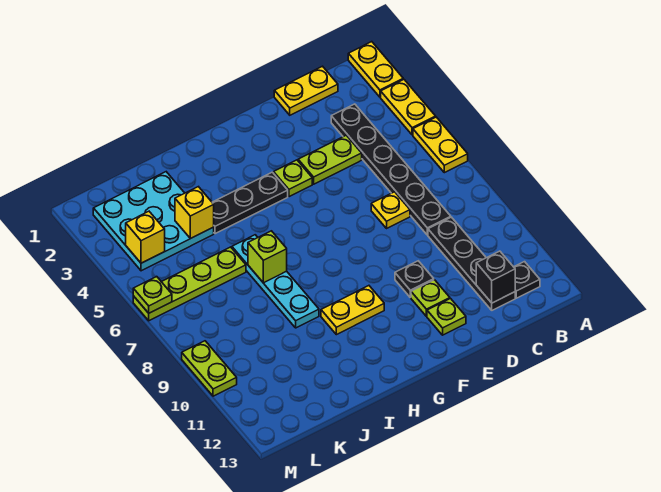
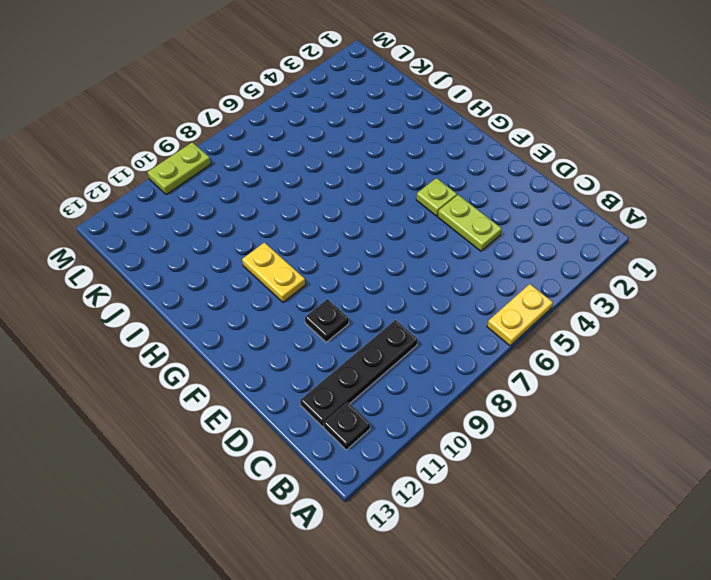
none -> yellow plate A1:A2 level 1
none -> yellow plate A3:A4 level 1
none -> yellow plate C1:D1 level 1

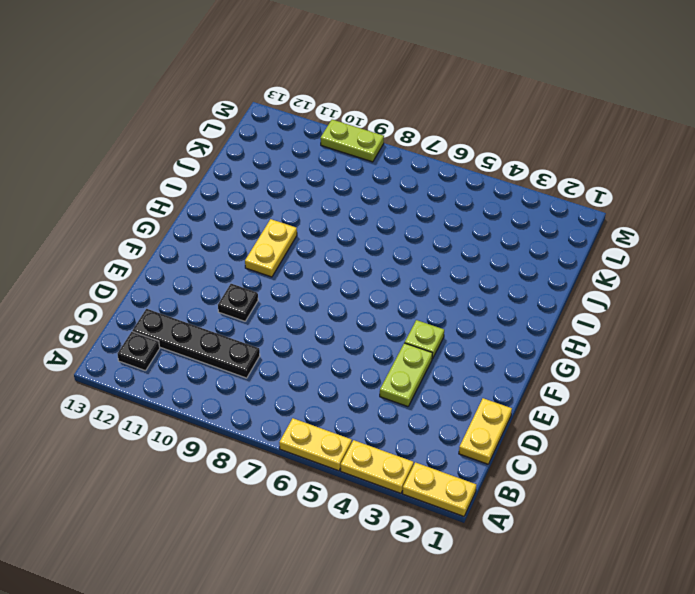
none -> black plate C3:C8 level 1
none -> yellow plate D7 level 1
none -> lime plate E11 level 1

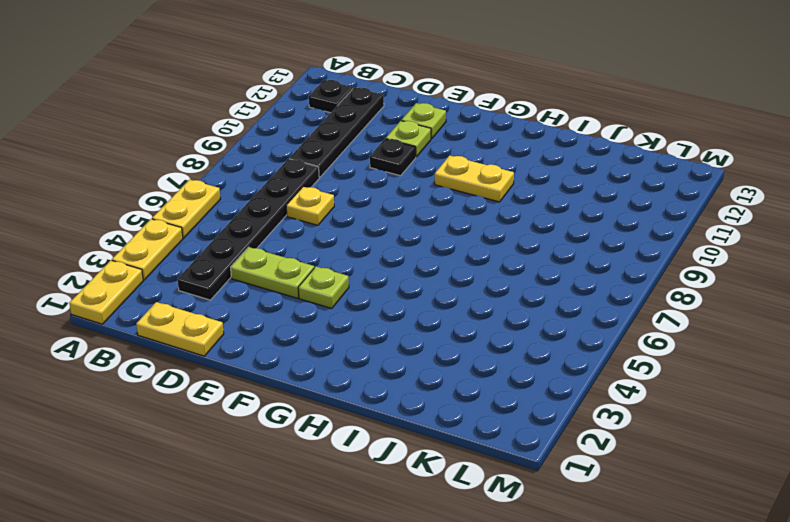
none -> black plate G4:I4 level 1
none -> cyan plate I6:I9 level 1
none -> cyan plate J2:L4 level 1

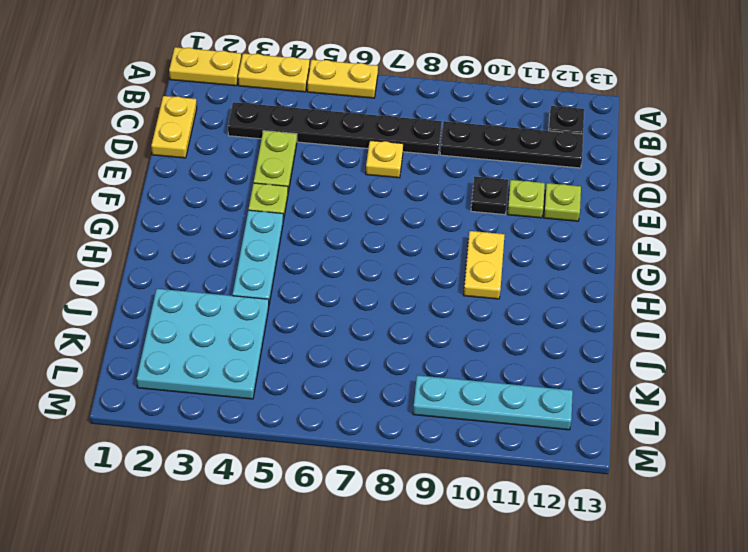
cyan plate G4:I4 level 1 -> black plate G4:I4 level 1
cyan plate L9:L12 level 1 -> cyan plate I6:I9 level 1
none -> lime plate J6:M6 level 1
none -> lime plate M9:M10 level 1
none -> black brick C12 level 2

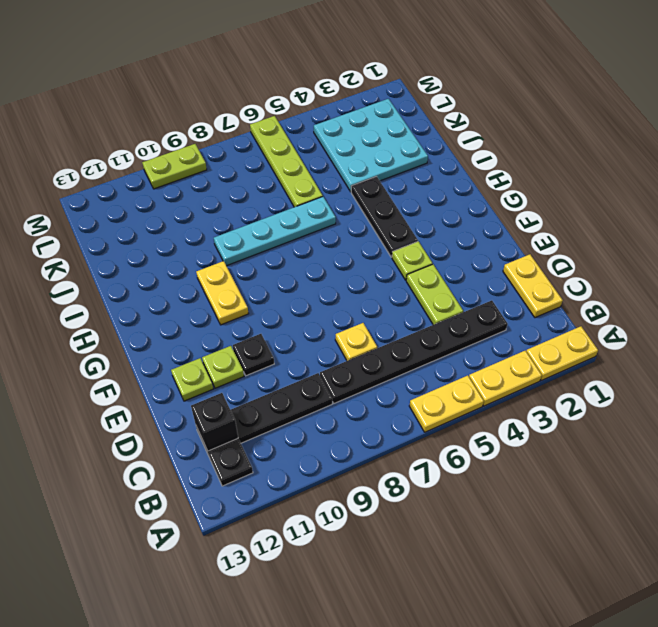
none -> lime brick I7 level 2
none -> yellow brick J4 level 2
none -> yellow brick L4 level 2

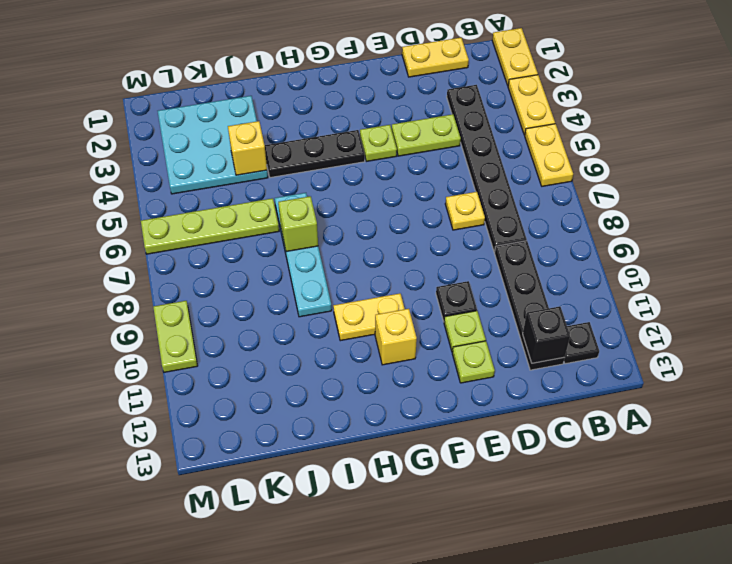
yellow brick G11 level 1 -> yellow brick L4 level 2
none -> lime plate M6 level 2

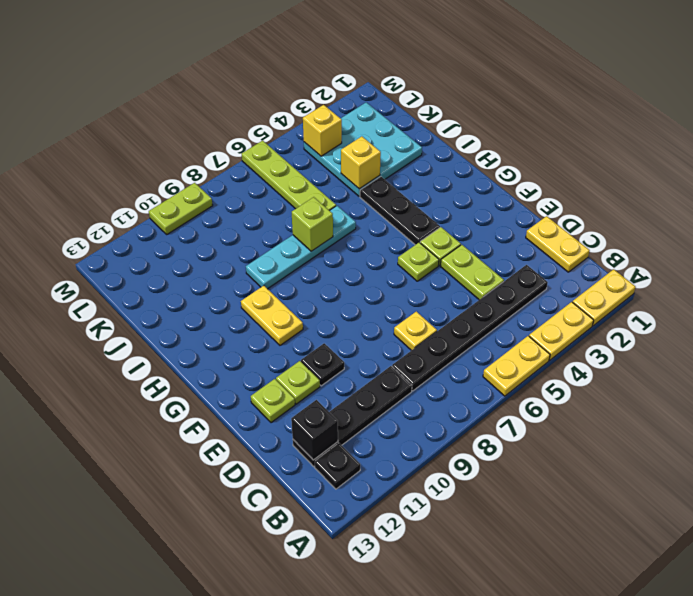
lime plate F5 level 1 -> lime plate M6 level 2

